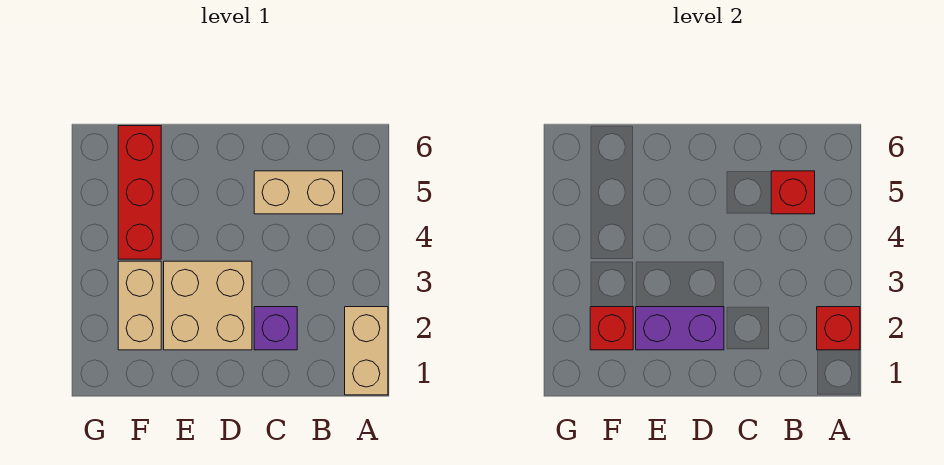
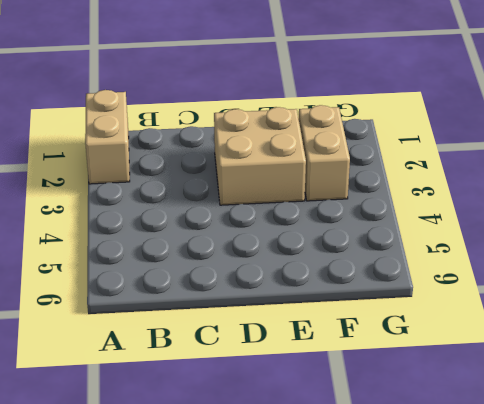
none -> tan brick B5:C5 level 1
none -> purple brick C2 level 1

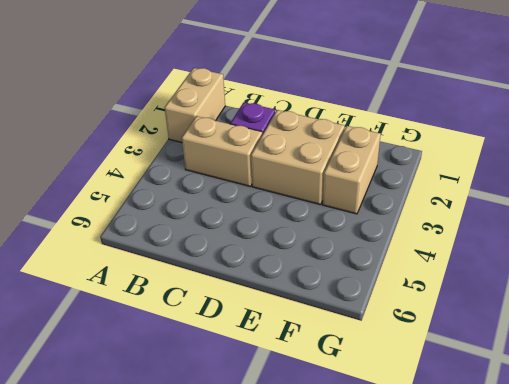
tan brick B3:C3 level 1 -> tan brick B5:C5 level 1
none -> red brick F4:F6 level 1
none -> red brick A2 level 2

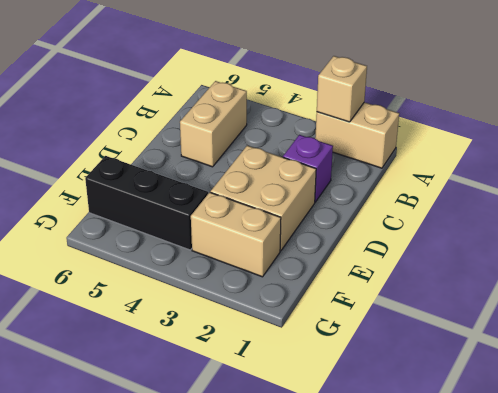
tan brick A2 level 2 -> red brick A2 level 2
black brick F4:F6 level 1 -> red brick F4:F6 level 1
none -> red brick B5 level 2
none -> purple brick D2:E2 level 2

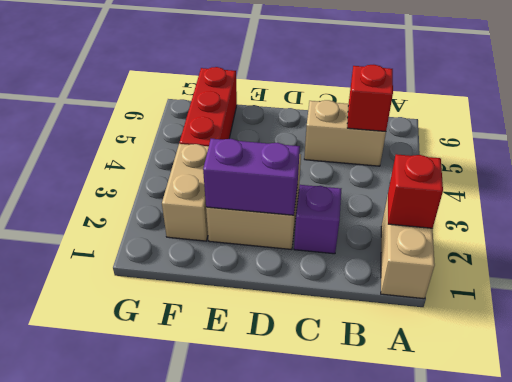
none -> red brick F2 level 2

